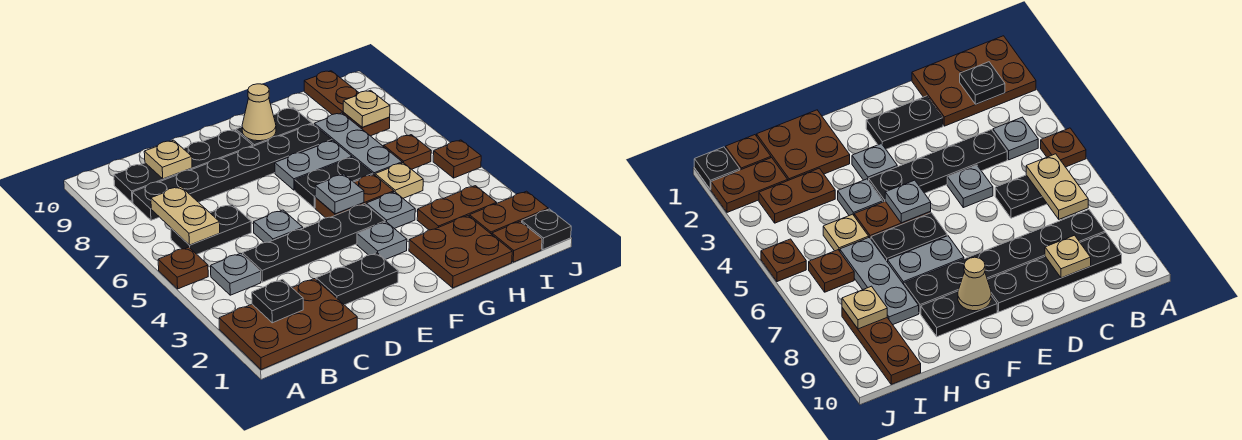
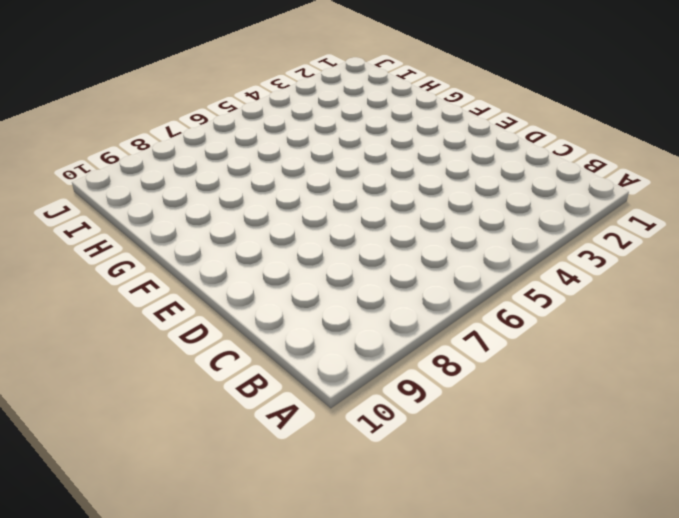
none -> brown plate A1:C2 level 1
none -> brown plate A5 level 1
none -> grey plate B4 level 1
none -> black plate B6:C6 level 1

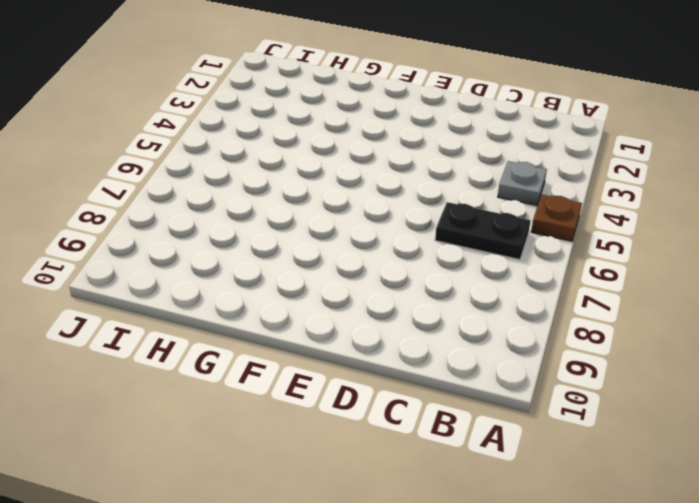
none -> brown plate A1:C2 level 1
none -> black plate B8:G8 level 1
none -> black plate B9:E9 level 1
none -> black plate C4:F4 level 1

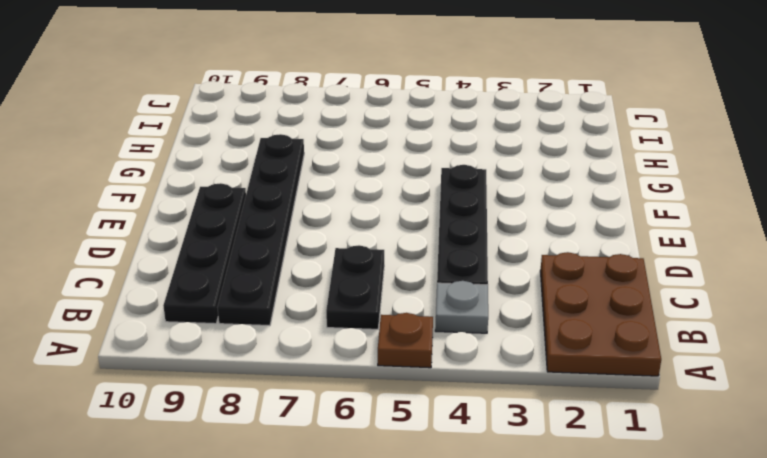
none -> black plate D2:E2 level 1
none -> grey plate D5 level 1
none -> grey plate F3 level 1
none -> brown plate F5:G5 level 1

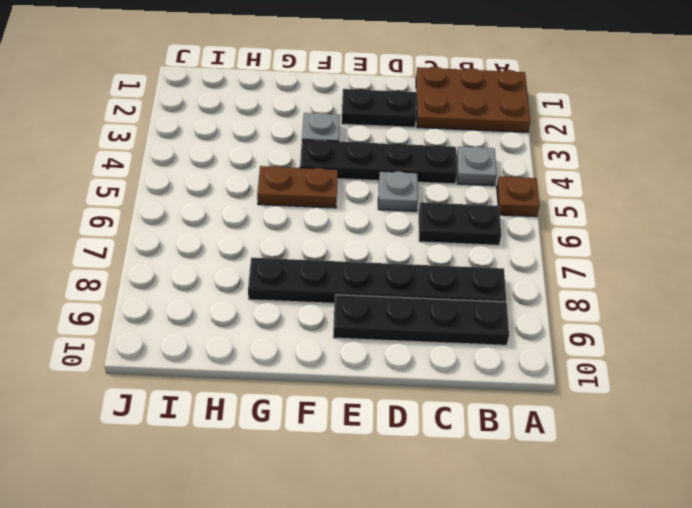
none -> black plate F6:G6 level 1
none -> grey plate F7:G7 level 1
none -> black plate F9:G9 level 1
none -> brown plate G1:H2 level 1

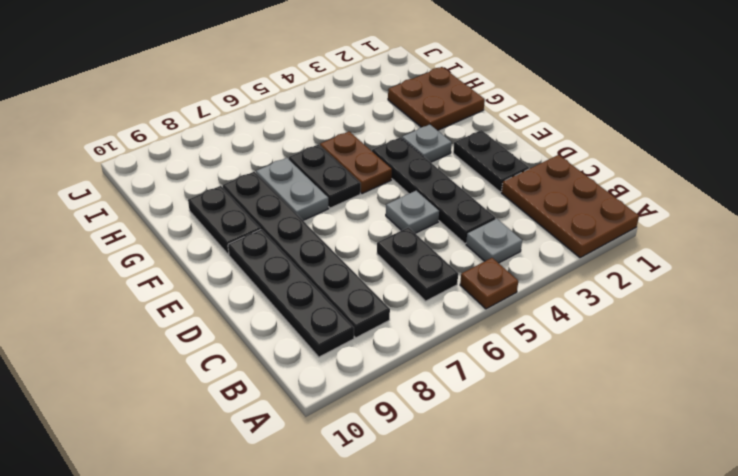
none -> grey plate G4 level 1
none -> brown plate H3:I3 level 1
none -> tan plate H5 level 1
none -> grey plate H6:H8 level 1

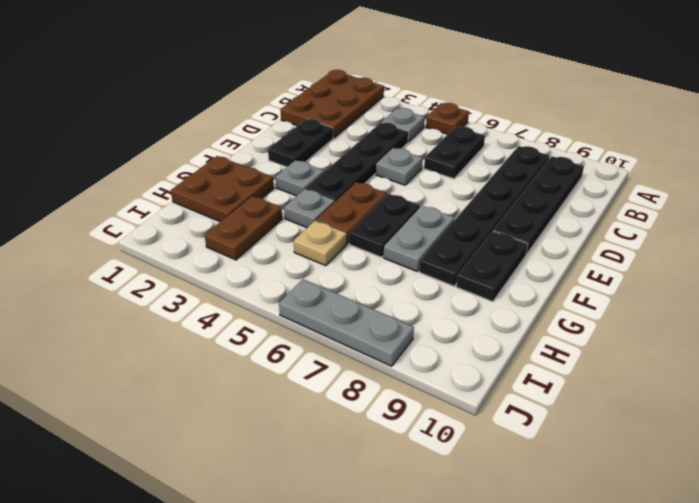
grey plate J6:J8 level 1 -> grey plate H6:H8 level 1
none -> brown plate I1 level 1
none -> brown plate I2:J2 level 1
none -> brown plate I6 level 1
none -> brown plate I8:I10 level 1

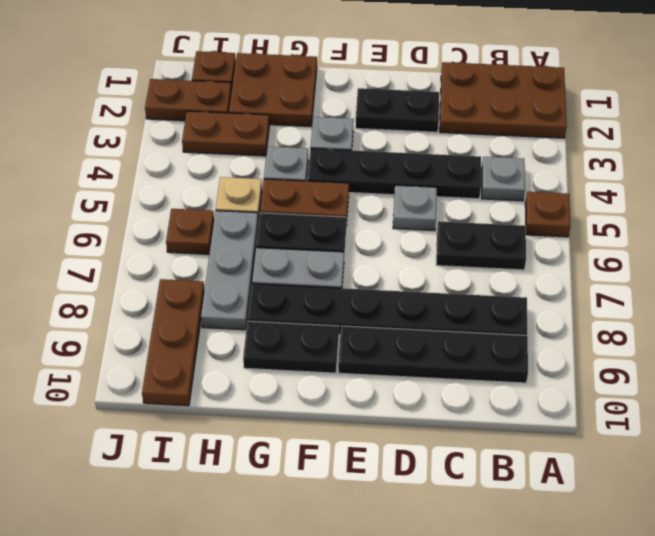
none -> black plate J1 level 1
none -> brown plate J5 level 1
none -> black plate B2 level 2
none -> tan plate B6:B7 level 2

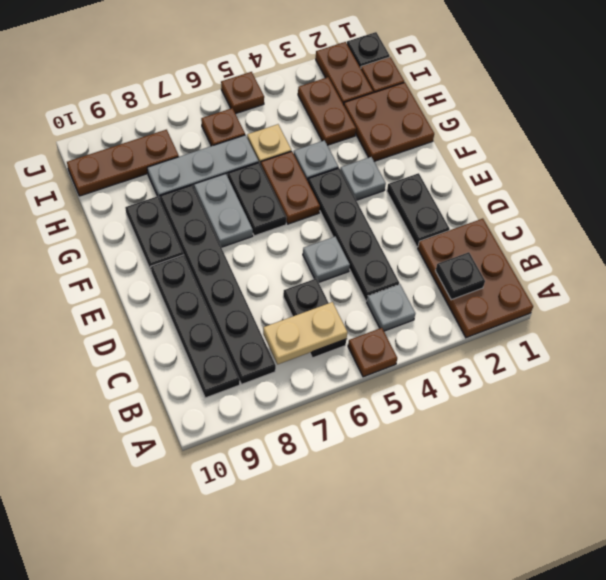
none -> tan plate C9 level 2
none -> grey plate F5 level 2
none -> tan cone F9 level 2
none -> tan plate I8 level 2

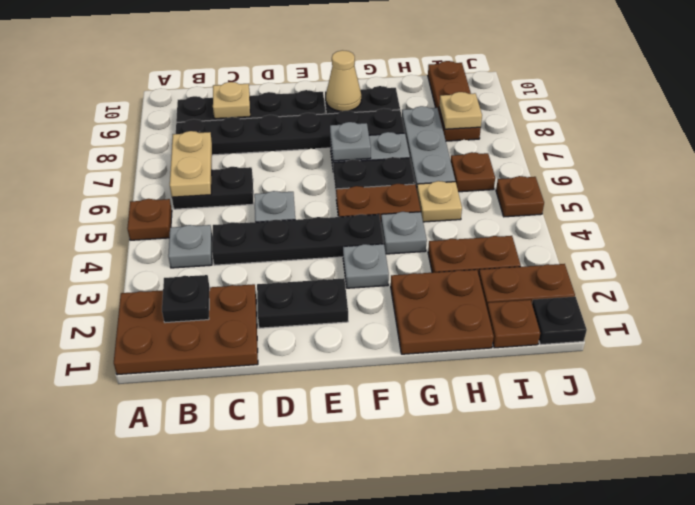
grey plate F7 level 2 -> grey plate F5 level 2

